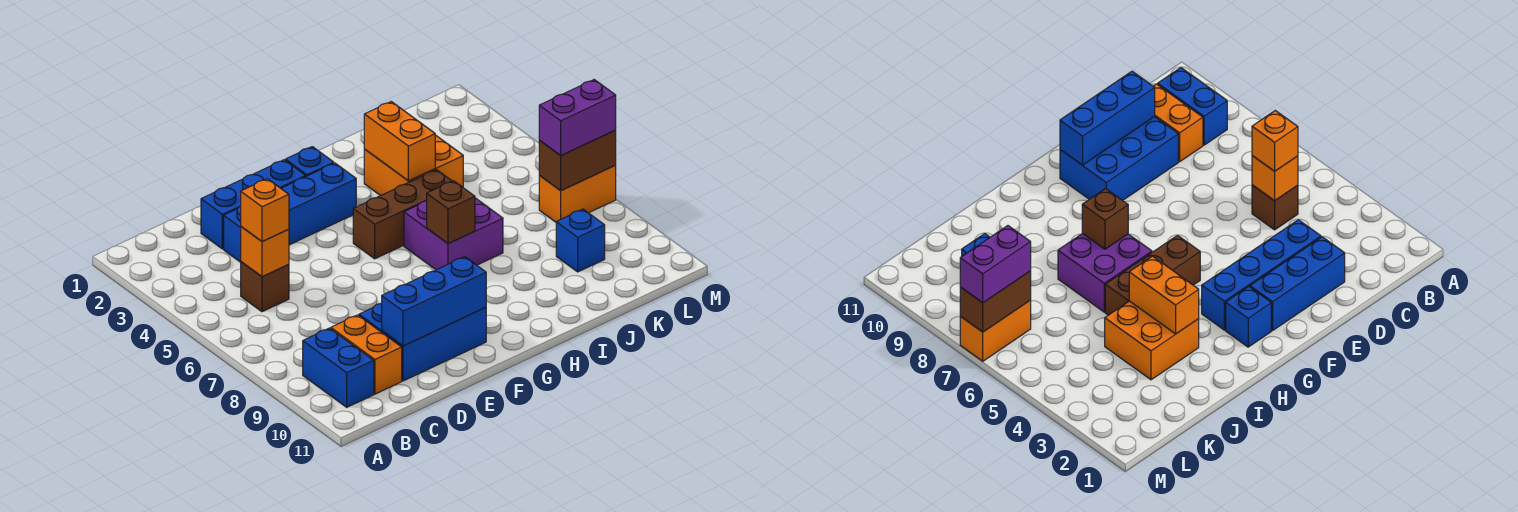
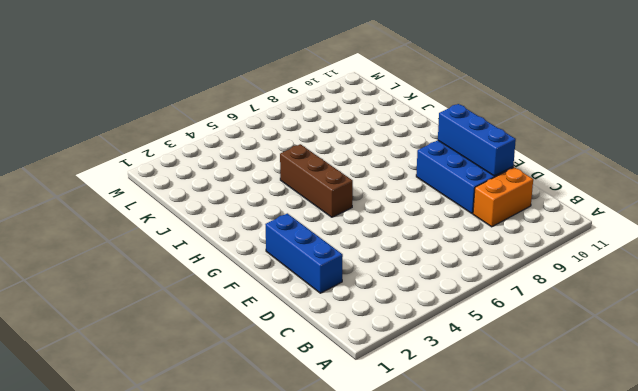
none -> blue brick B9:B10 level 1
none -> brown brick C5 level 1
none -> blue brick D3:G3 level 1

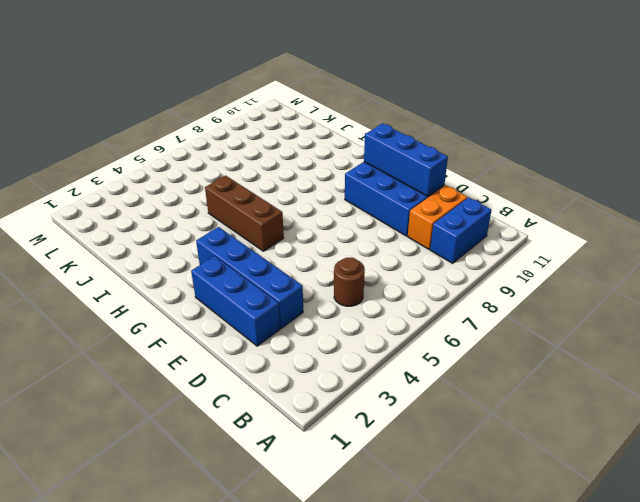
brown round brick C5 level 1 -> brown brick C5 level 1
none -> blue brick G2 level 1
none -> purple brick H6:I7 level 1
none -> orange brick I3:J4 level 1

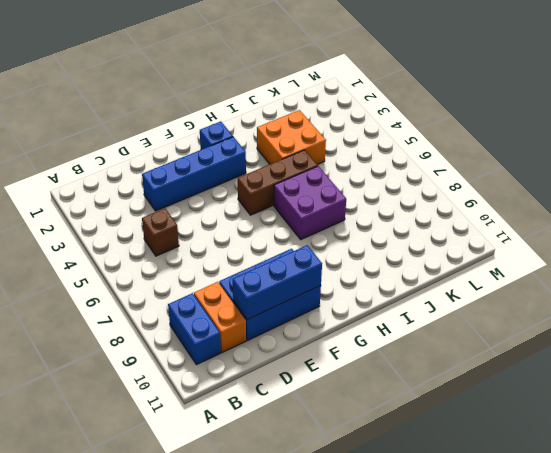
none -> blue brick D2:F2 level 1
none -> blue brick K9 level 1
none -> orange brick L7:M7 level 1

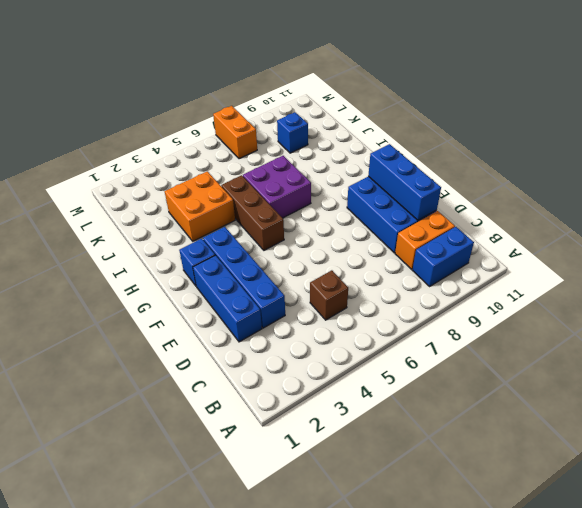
none -> orange brick C5 level 2
none -> brown brick H7 level 2
none -> orange brick I3:I4 level 2

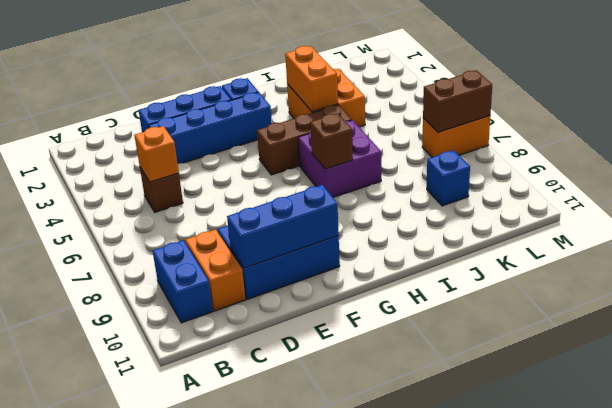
none -> orange brick C5 level 3
none -> purple brick L7:M7 level 3

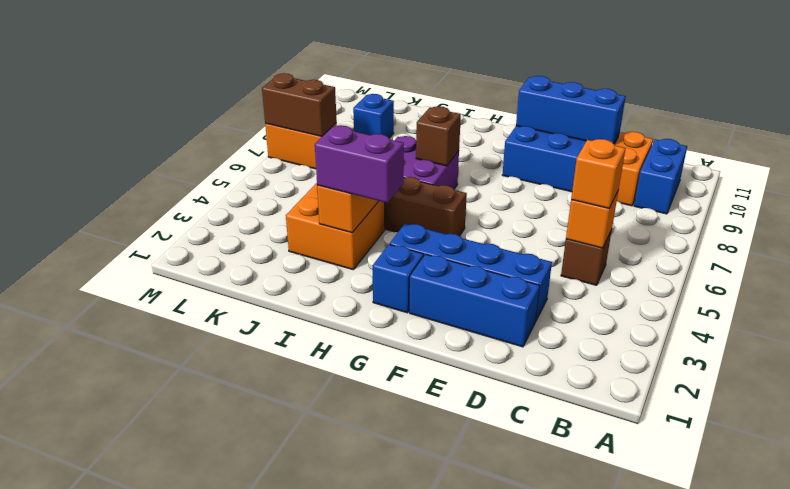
purple brick H3:I3 level 3 -> purple brick L7:M7 level 3

